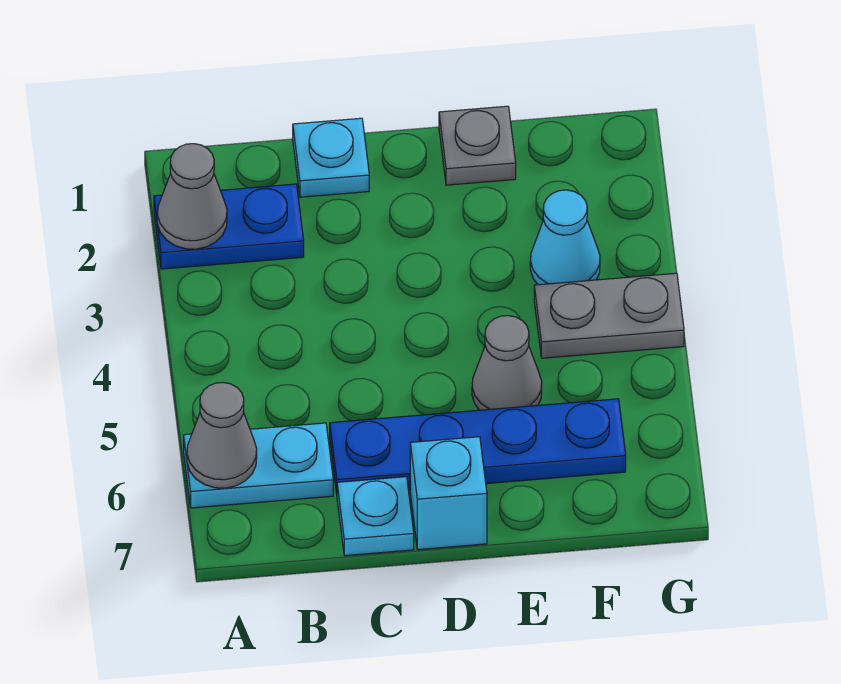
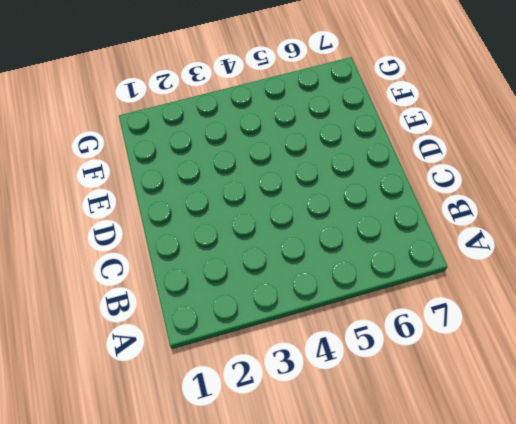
none -> blue plate A2:B2 level 1
none -> cyan plate A6:B6 level 1
none -> cyan plate C1 level 1

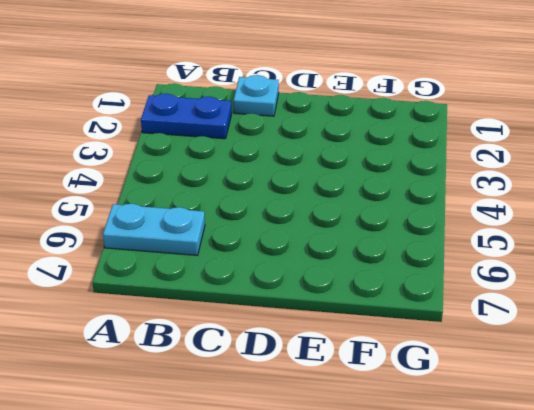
none -> blue plate C6:F6 level 1
none -> cyan plate C7 level 1
none -> cyan brick D7 level 1

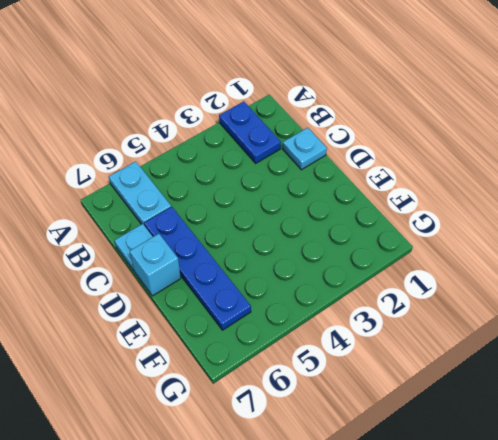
none -> grey plate E1 level 1
none -> grey cone E5 level 1
none -> cyan cone F3 level 1

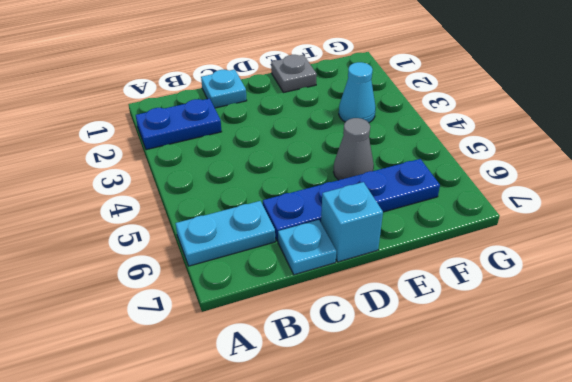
none -> grey plate F4:G4 level 1
none -> grey cone A2 level 2
none -> grey cone A6 level 2

